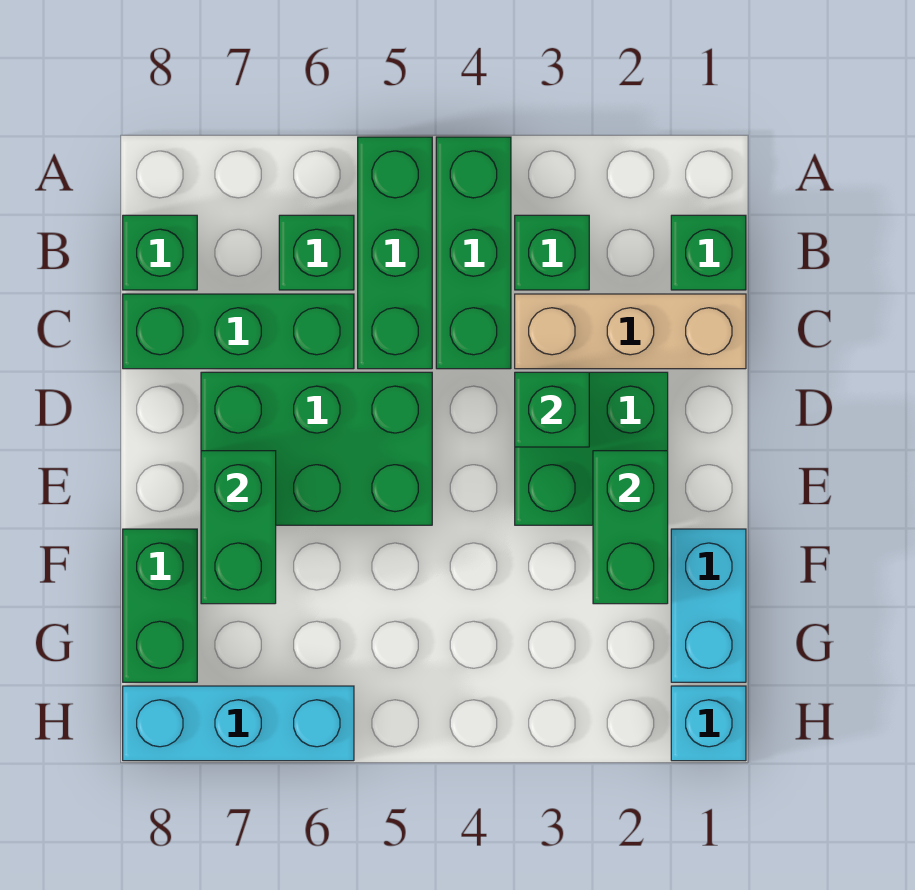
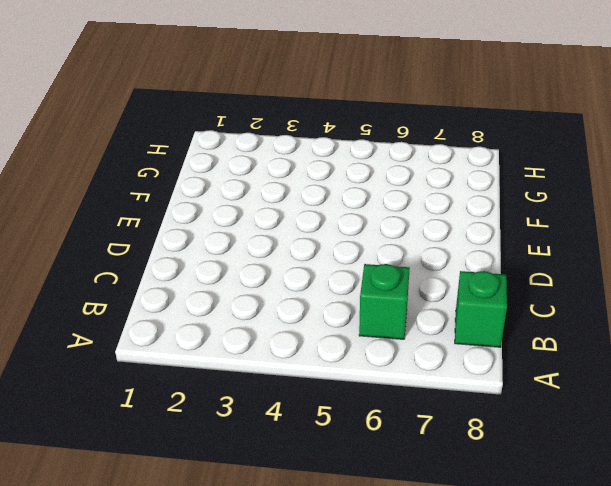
none -> green brick A4:C4 level 1
none -> green brick A5:C5 level 1
none -> green brick B1 level 1

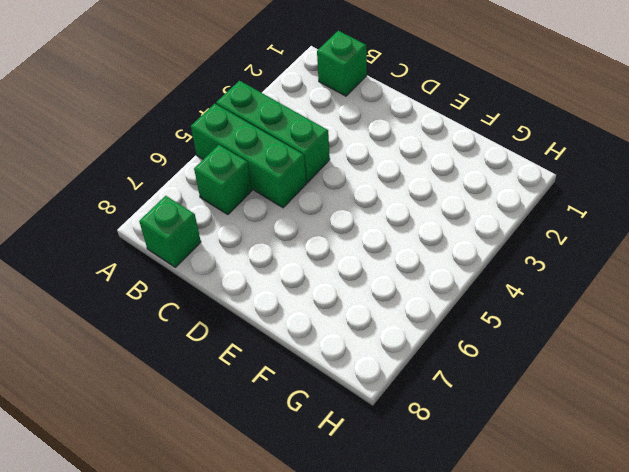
none -> green brick B3 level 1
none -> tan brick C1:C3 level 1
none -> green brick C6:C8 level 1

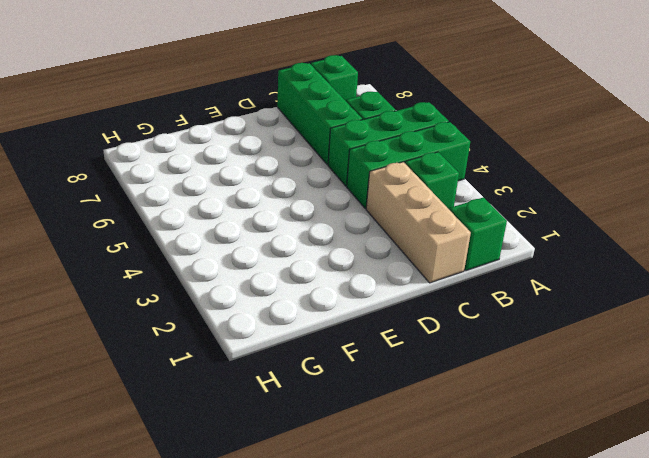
none -> green brick D2:E3 level 1
none -> green brick D5:E7 level 1
none -> cyan brick F1:G1 level 1

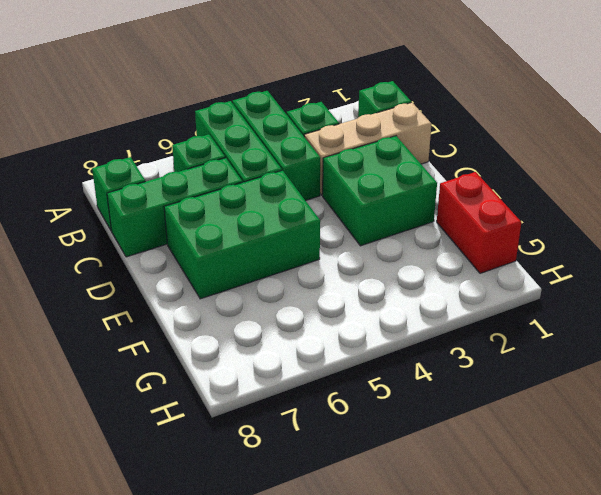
red brick F1:G1 level 1 -> cyan brick F1:G1 level 1
none -> green brick F8:G8 level 1
none -> cyan brick H1 level 1
none -> cyan brick H6:H8 level 1

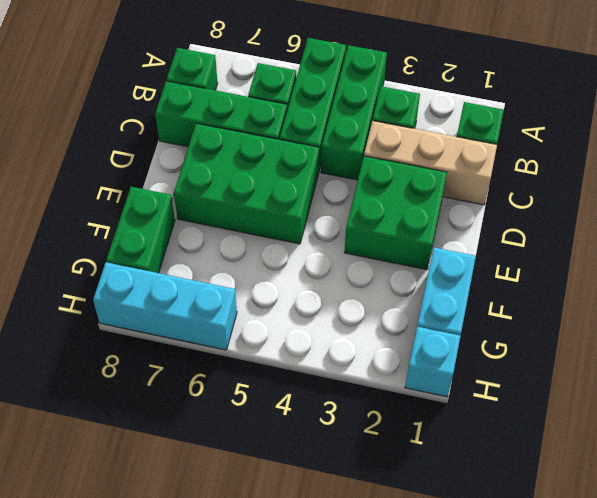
none -> green brick D3 level 2
none -> green brick E2:F2 level 2
none -> green brick E7:F7 level 2

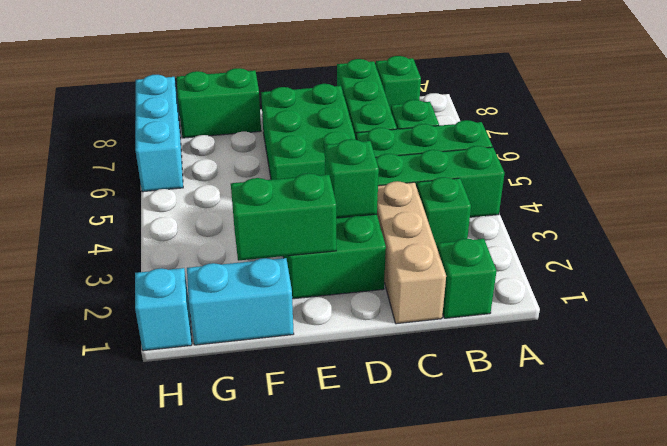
none -> green brick E7:F7 level 2

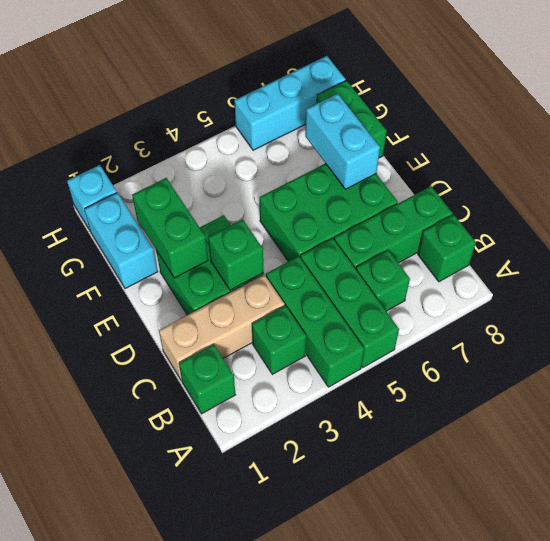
cyan brick E7:F7 level 2 -> green brick E7:F7 level 2

